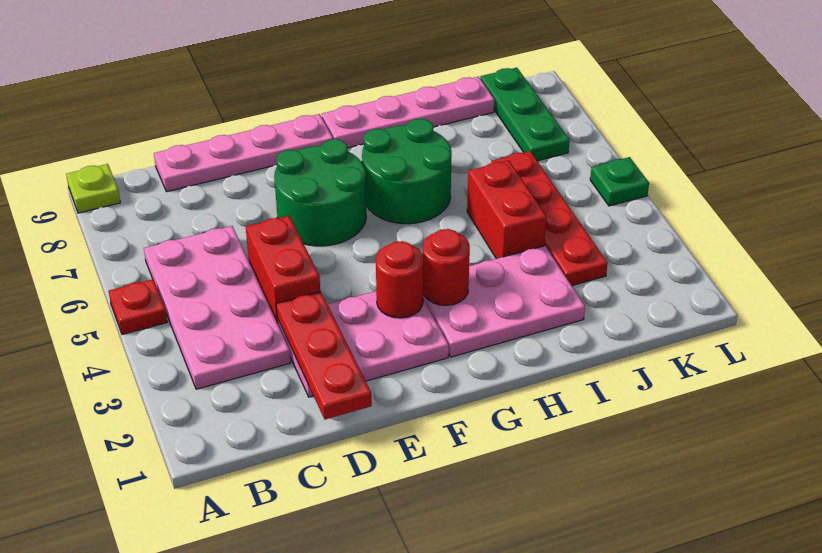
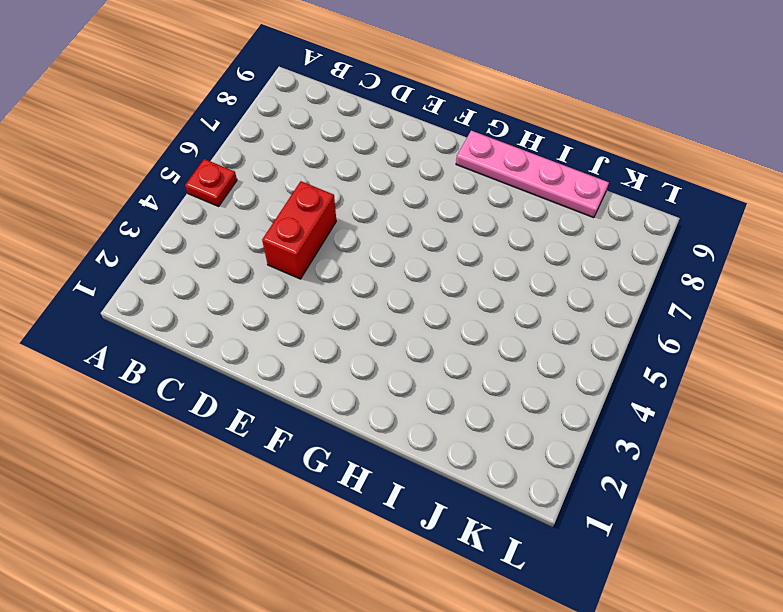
none -> lime plate A9 level 1
none -> pink plate B3:C6 level 1
none -> pink plate C9:F9 level 1

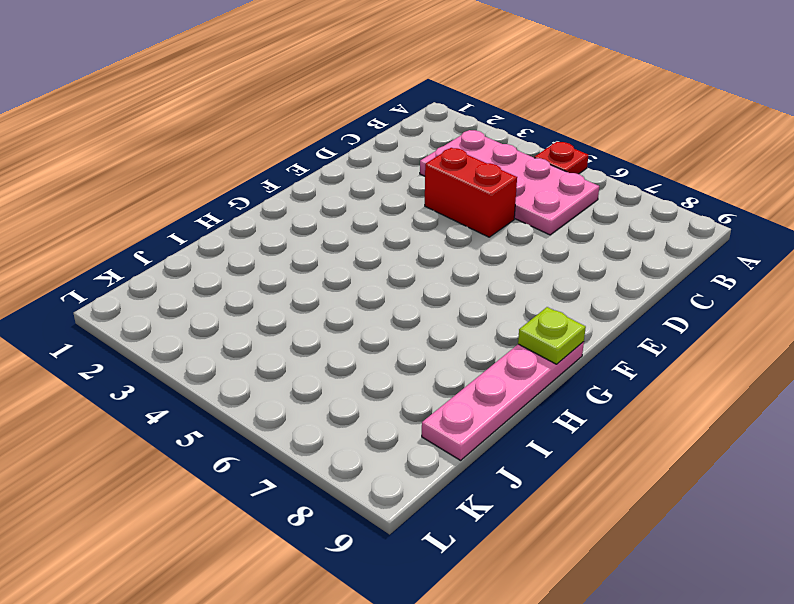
lime plate G9 level 2 -> lime plate A9 level 1
none -> pink plate C9:F9 level 1
none -> pink plate D2:F3 level 1
none -> green round brick E6:F7 level 1

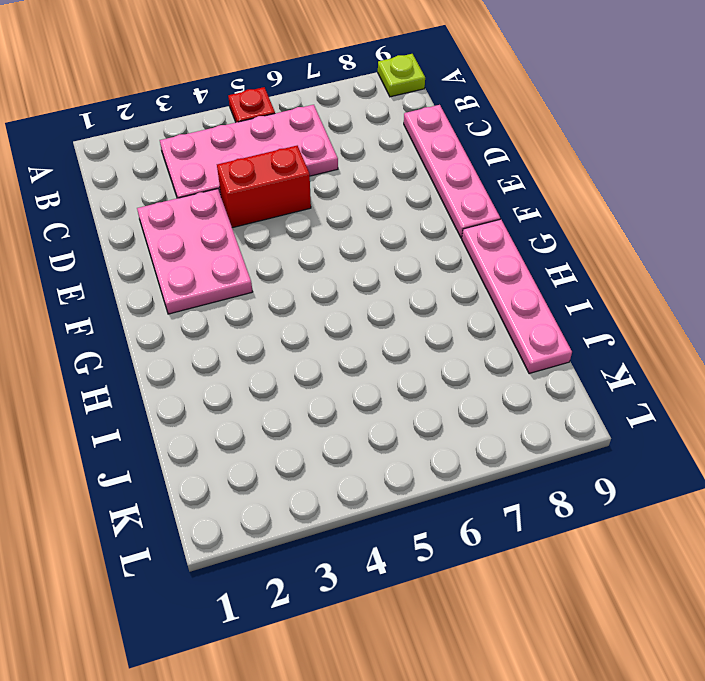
none -> green round brick E6:F7 level 1
none -> pink plate G2:I3 level 1
none -> green round brick G6:H7 level 1

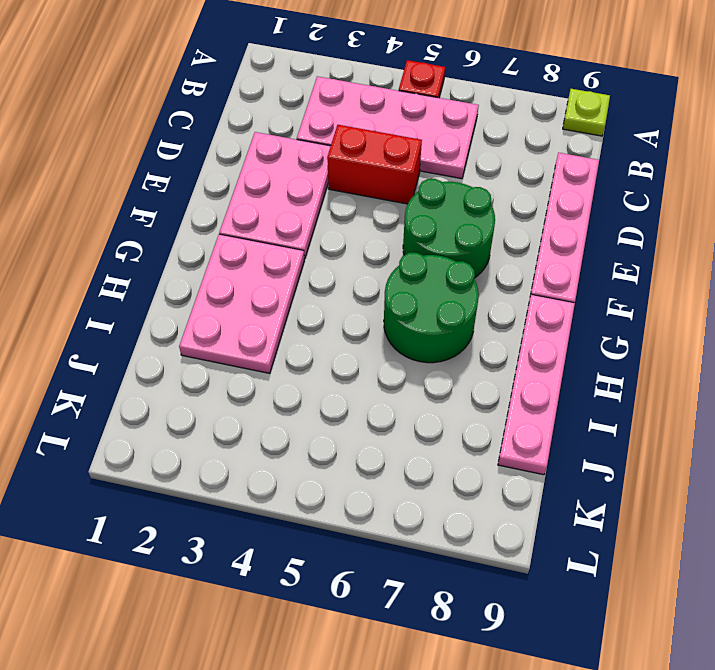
none -> red brick I4:I5 level 1
none -> red plate J3:J6 level 1
none -> green plate K7:K9 level 1

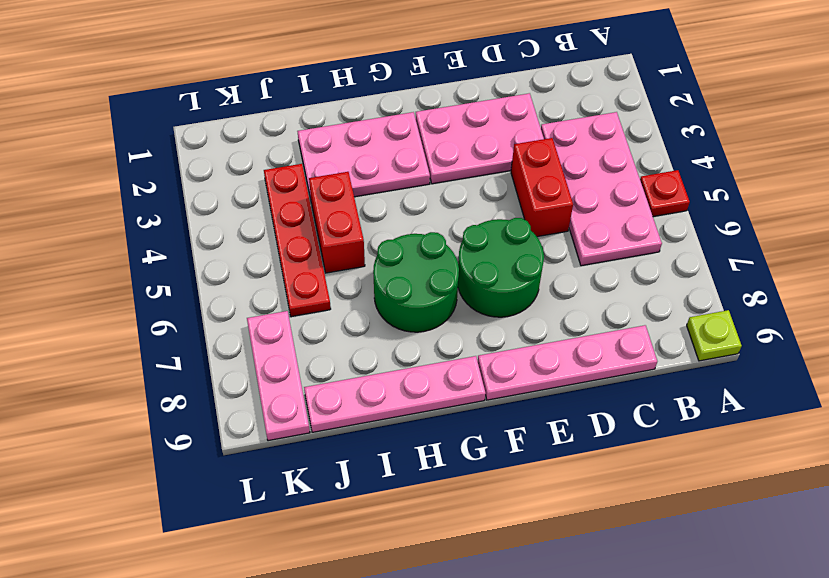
pink plate K7:K9 level 1 -> green plate K7:K9 level 1
none -> green plate L5 level 1
none -> red plate D1:D3 level 2
none -> red round brick F3 level 2

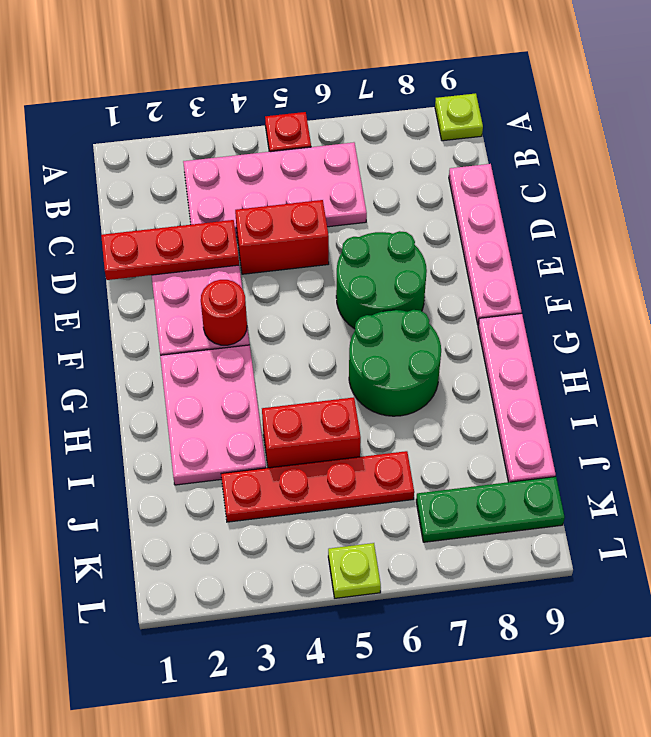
lime plate L5 level 1 -> green plate L5 level 1
none -> red round brick G3 level 2

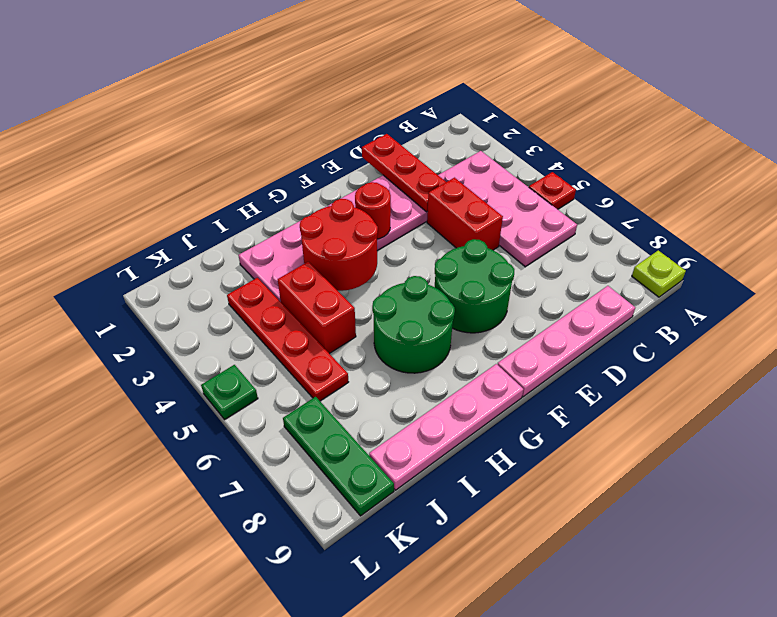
red round brick G3:H4 level 2 -> red round brick G3 level 2

